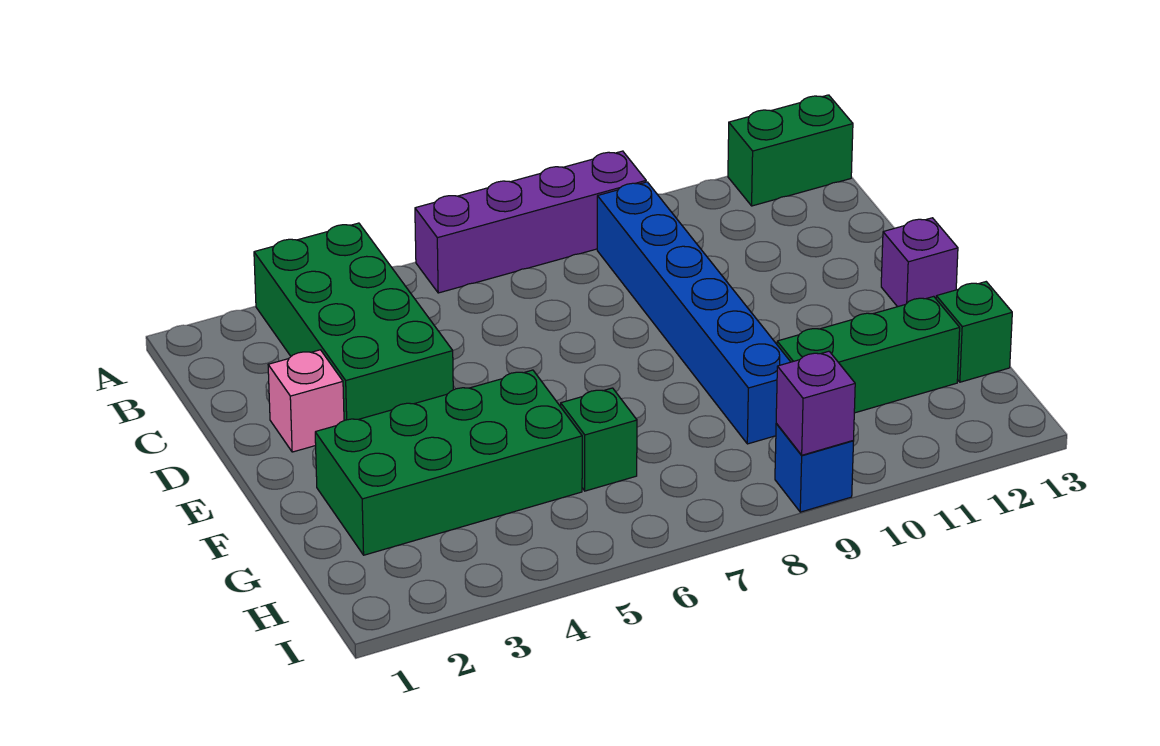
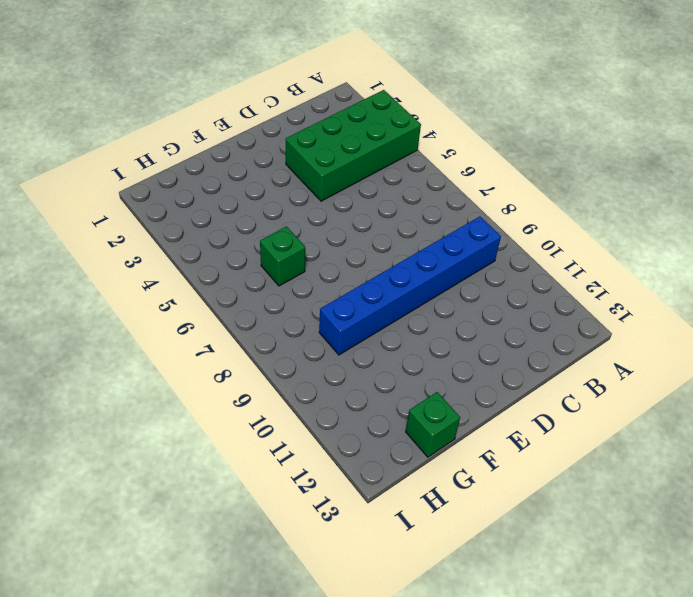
none -> purple brick A6:A9 level 1
none -> green brick A12:A13 level 1
none -> pink brick D2 level 1

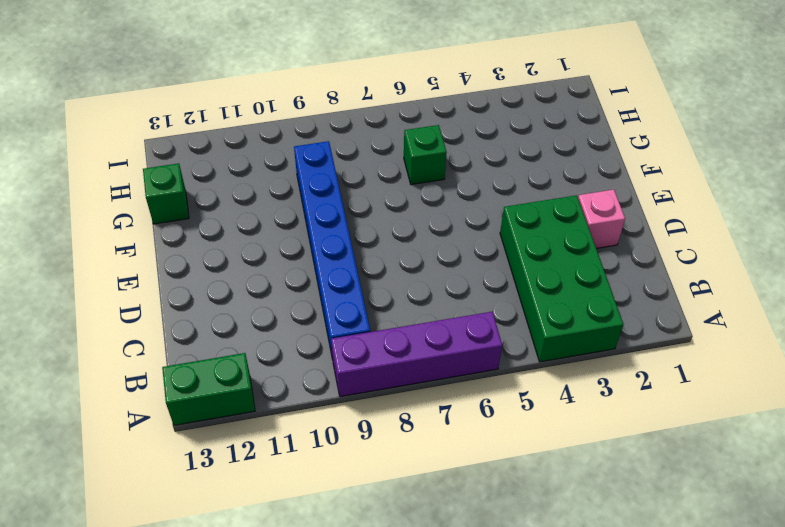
none -> purple brick E13 level 1
none -> green brick F2:G5 level 1
none -> green brick G10:G12 level 1

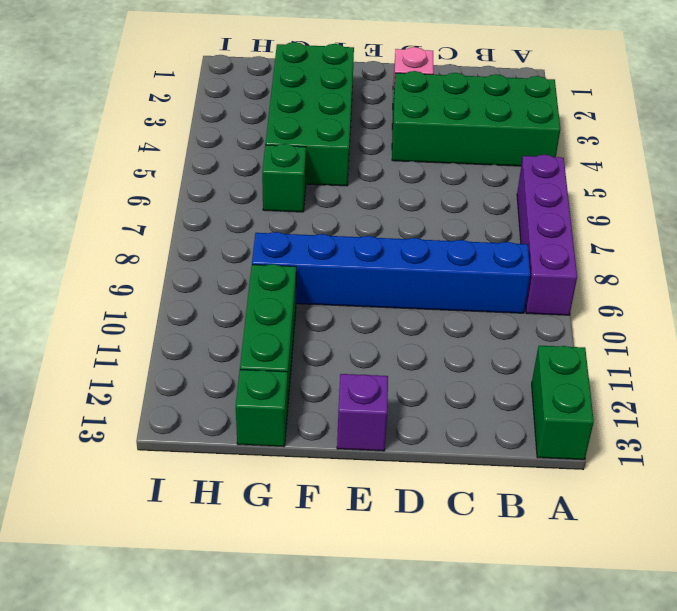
none -> blue brick I9 level 1
none -> purple brick I9 level 2

